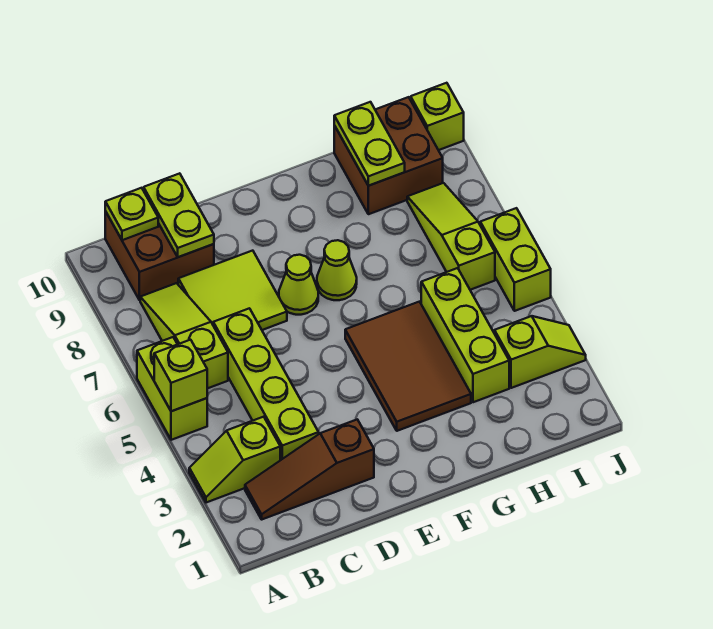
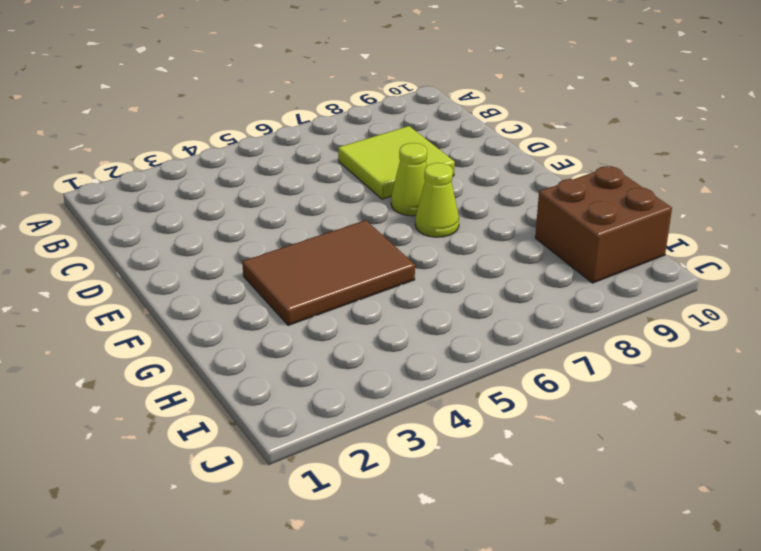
none -> lime slope A3:B3 level 1 top B
none -> lime brick A5:A6 level 1
none -> brown slope B2:D2 level 1 top D

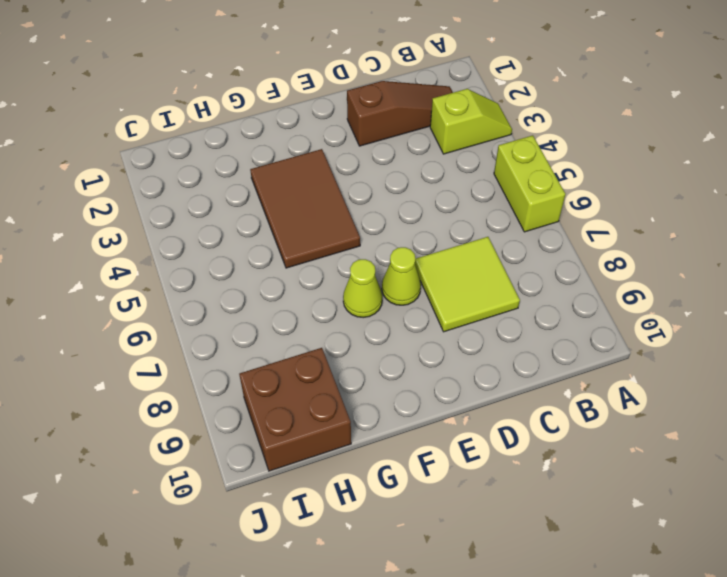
none -> lime slope B6:B8 level 1 top 6
none -> brown brick B9:C10 level 1
none -> lime brick C3:C6 level 1

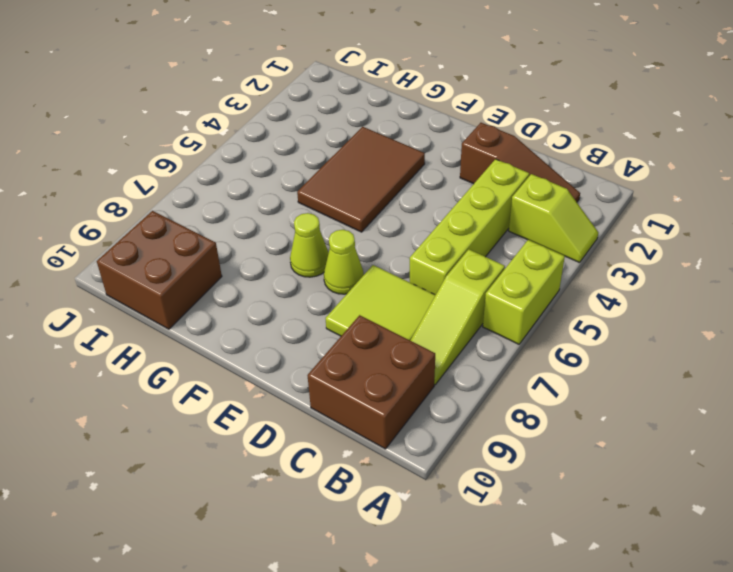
none -> lime brick H3:H5 level 1
none -> lime slope I3:J3 level 1 top I
none -> lime slope I6:I8 level 1 top 6

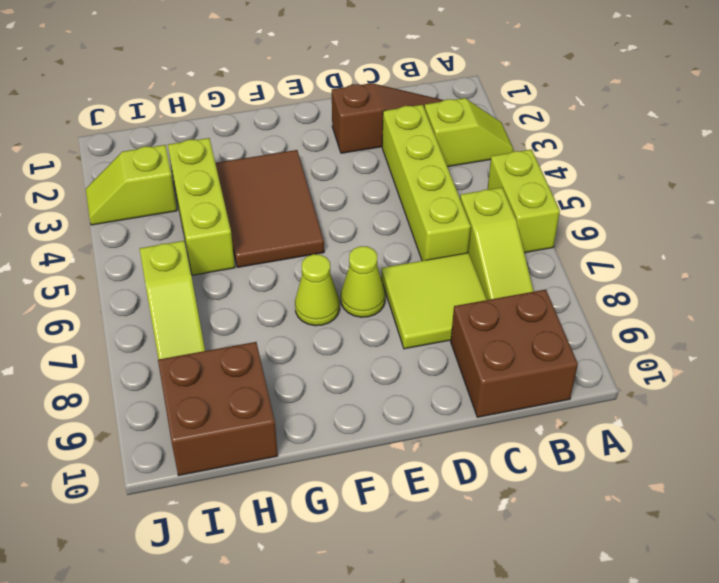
none -> lime brick J5:J6 level 1
none -> lime brick J10 level 1
none -> lime brick A5 level 2

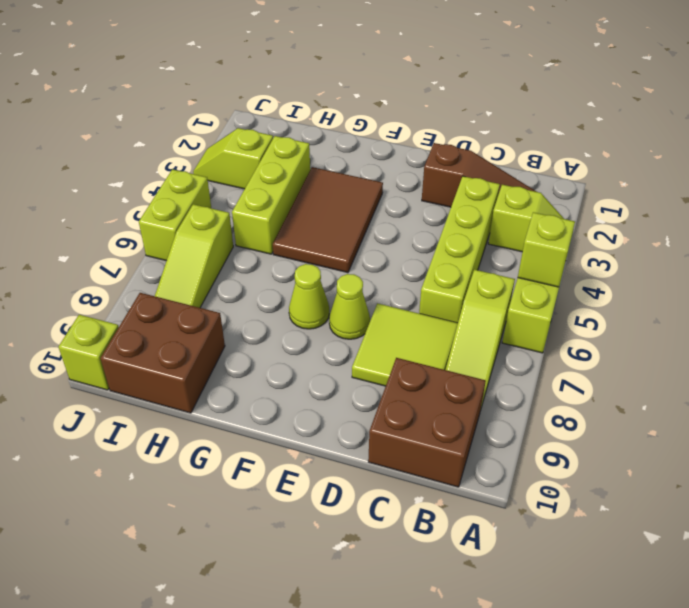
none -> lime plate B10 level 2
none -> lime plate C9:C10 level 2
none -> lime plate H9:H10 level 2

